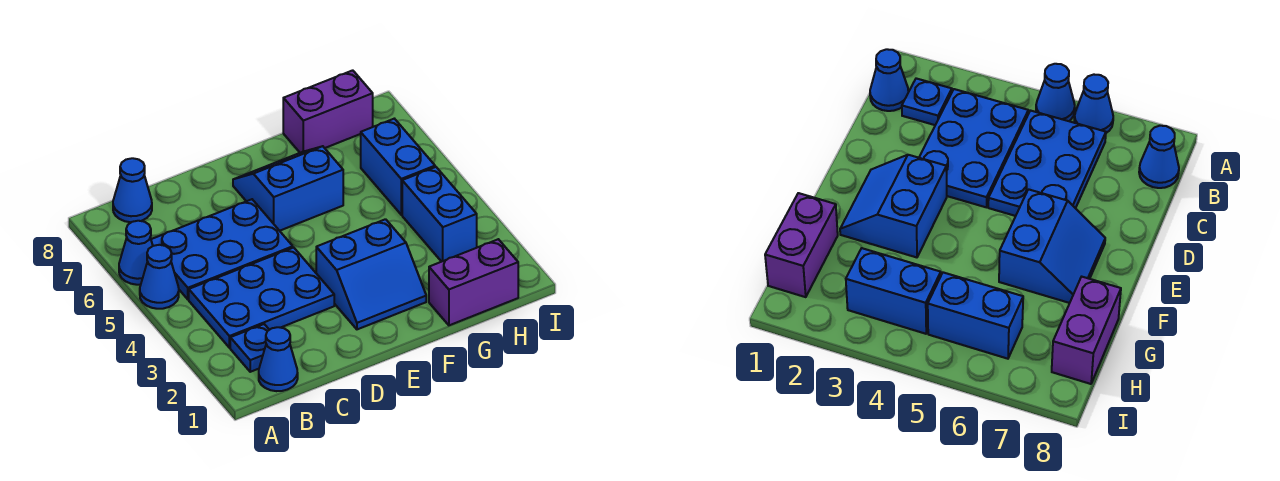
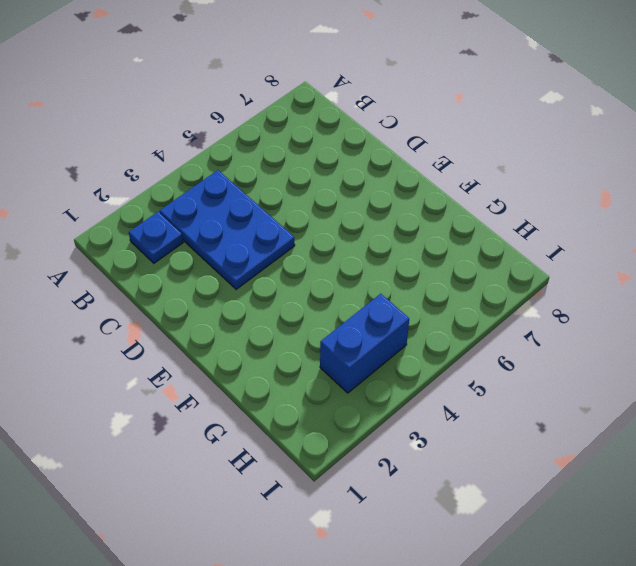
none -> blue cone A5 level 1
none -> blue cone A6 level 1
none -> blue cone B1 level 1

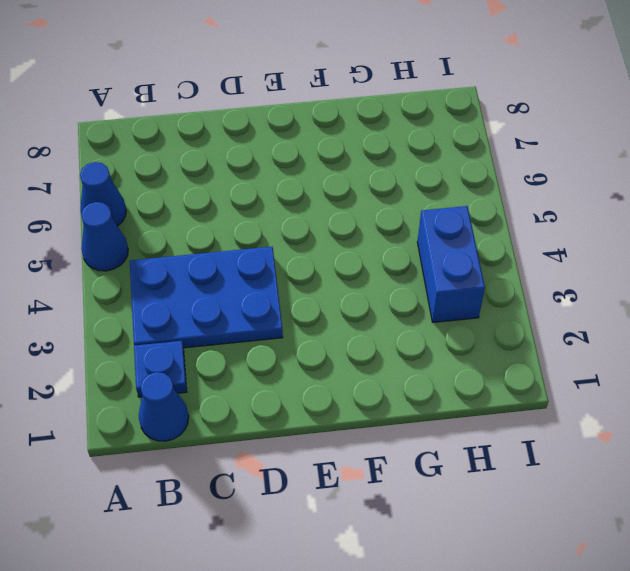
none -> blue plate B5:D6 level 1
none -> blue cone B8 level 1
none -> blue slope E2:F3 level 1 top 3

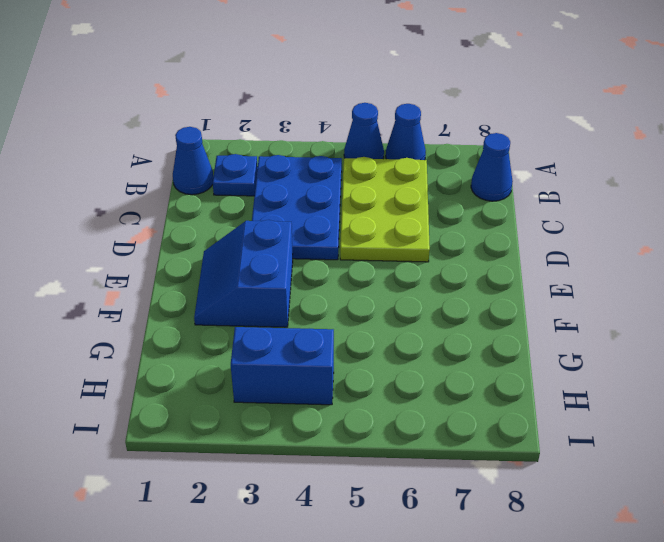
lime plate B5:D6 level 1 -> blue plate B5:D6 level 1
none -> blue slope E6:F7 level 1 top 6
none -> purple brick G1:H1 level 1
none -> purple brick G8:H8 level 1

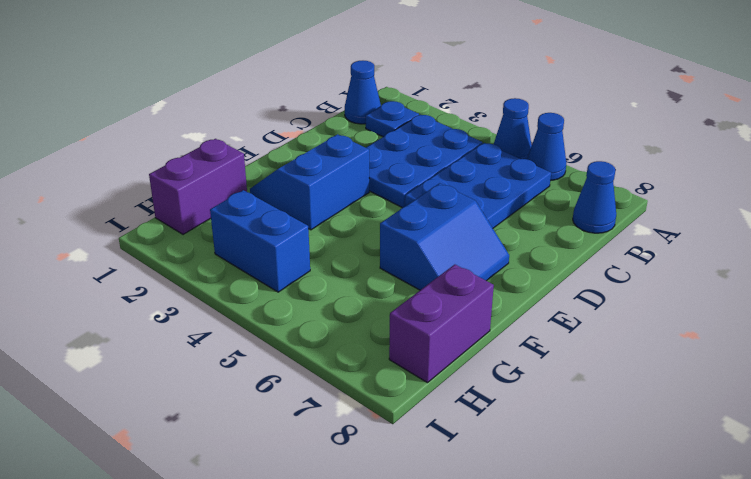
none -> blue brick H5:H6 level 1

